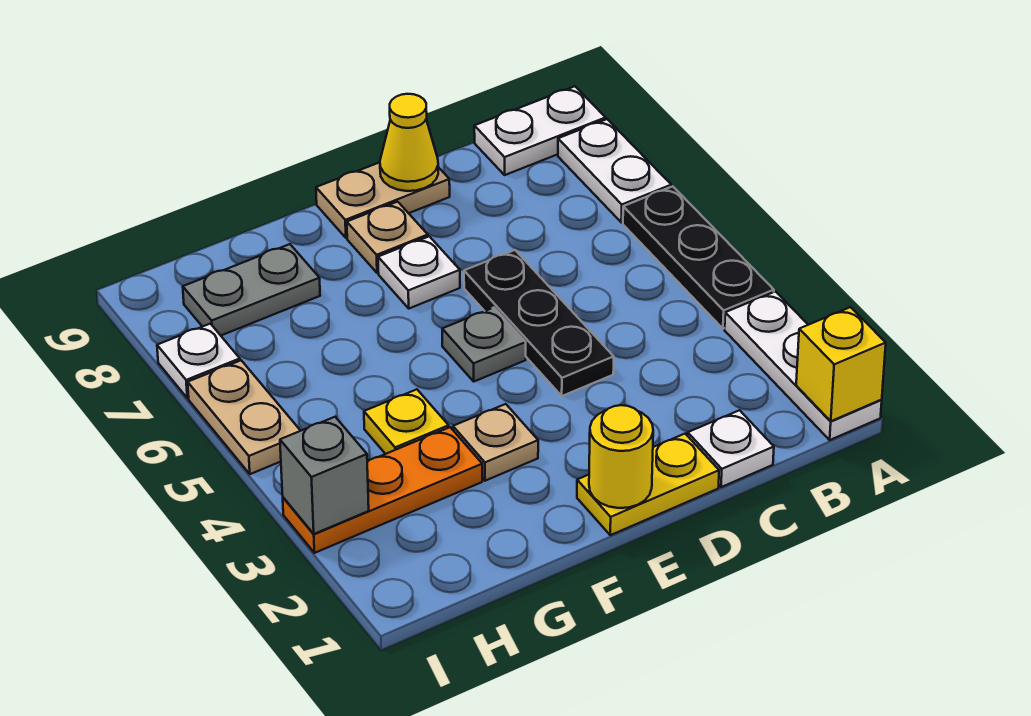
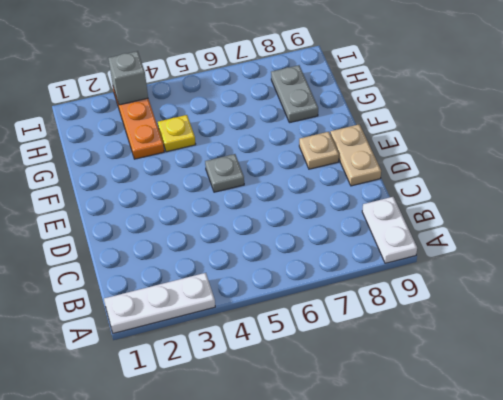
none -> black plate A4:A6 level 1
none -> white plate A7:A8 level 1
none -> white plate C1 level 1

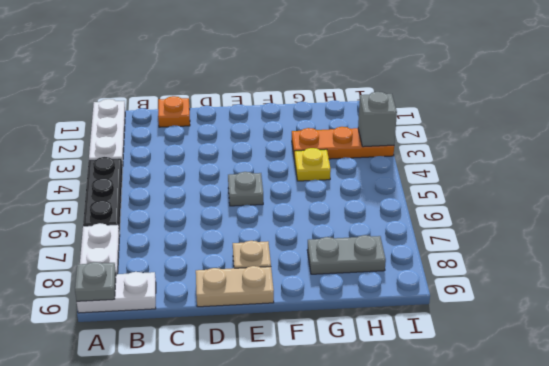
grey plate A9 level 2 -> none
orange plate C1 level 1 -> white plate C1 level 1
none -> yellow plate D1:E1 level 1
none -> black plate D4:D6 level 1
none -> white plate E7 level 1

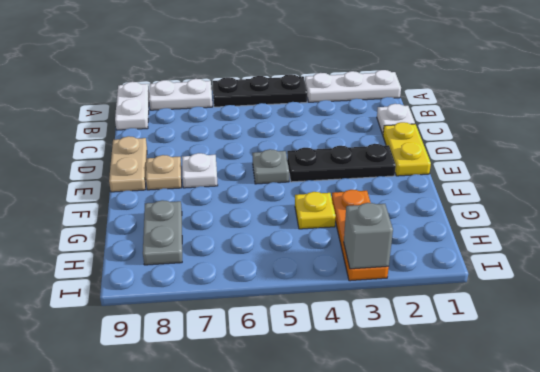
black plate E2:E4 level 1 -> black plate D4:D6 level 1
none -> tan plate F3 level 1
none -> tan plate I5:I6 level 1
none -> white plate I7 level 1

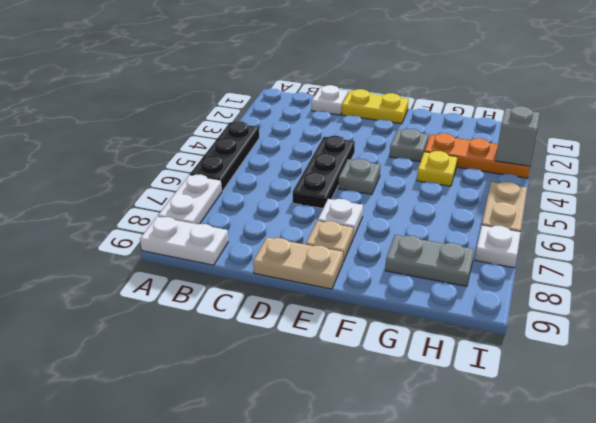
grey plate F3 level 1 -> tan plate F3 level 1
none -> white plate A1:A3 level 1
none -> yellow brick A1 level 2
none -> yellow cone D9 level 2

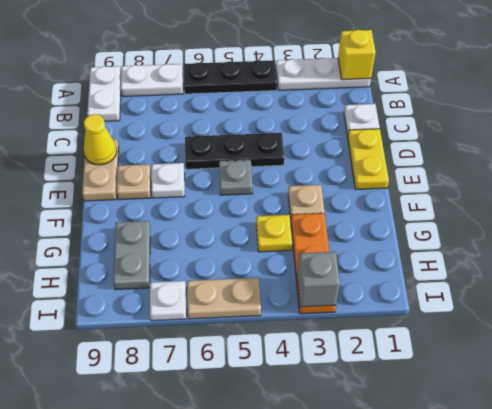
none -> yellow round brick E1 level 2

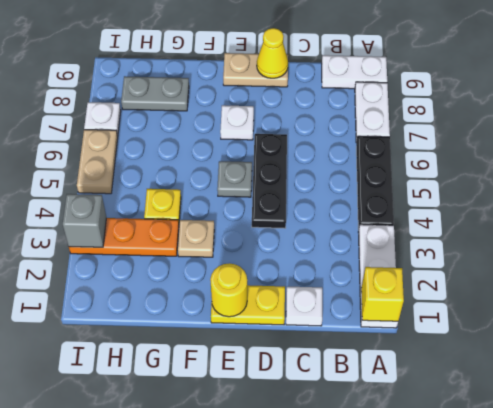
none -> tan plate E8 level 1

